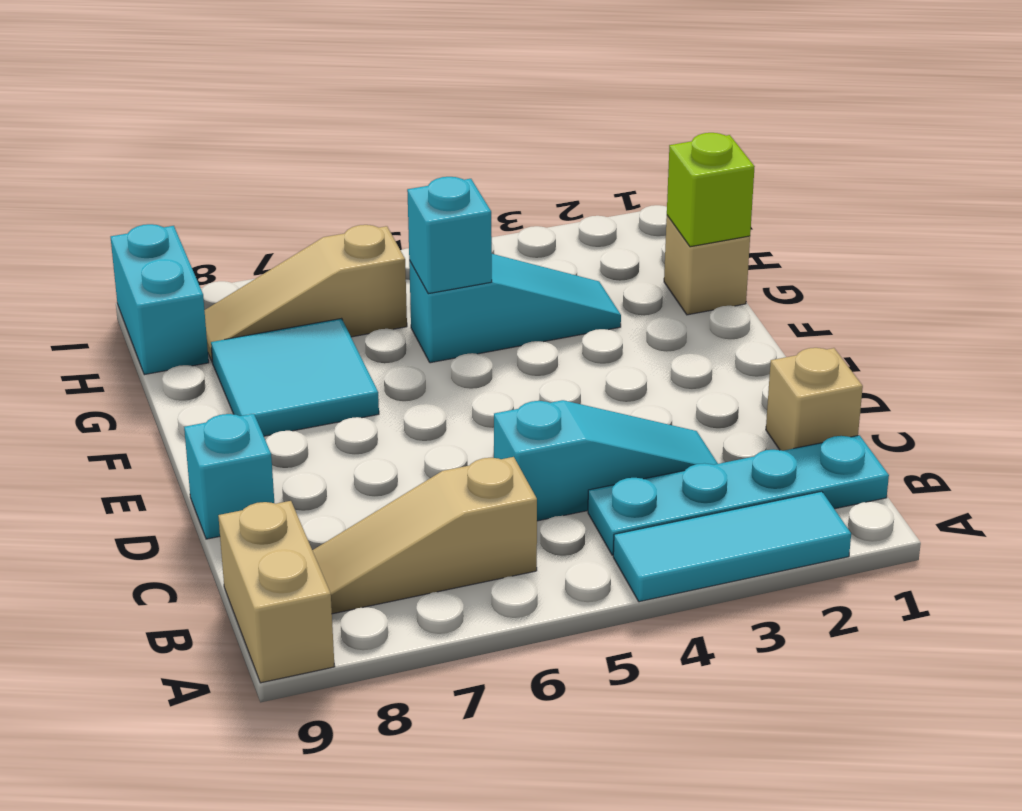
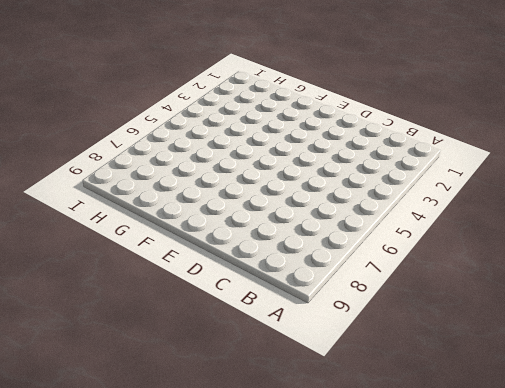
none -> cyan tile A2:A4 level 1
none -> tan brick A9:B9 level 1
none -> cyan plate B1:B4 level 1

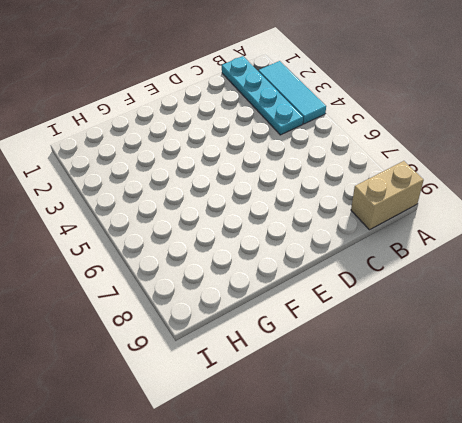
none -> tan slope B6:B8 level 1 top 6
none -> tan brick C1 level 1
none -> cyan slope C3:C5 level 1 top 5

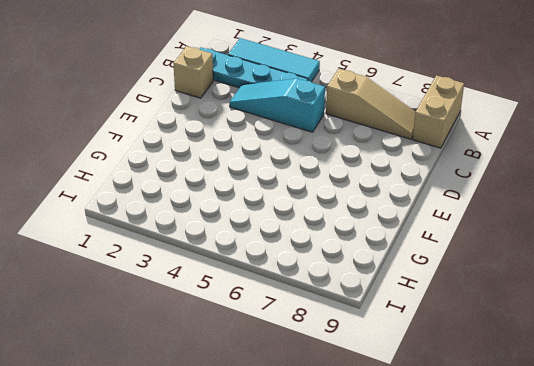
none -> cyan brick D9 level 1
none -> cyan tile F7:G8 level 1
none -> tan brick G1 level 1

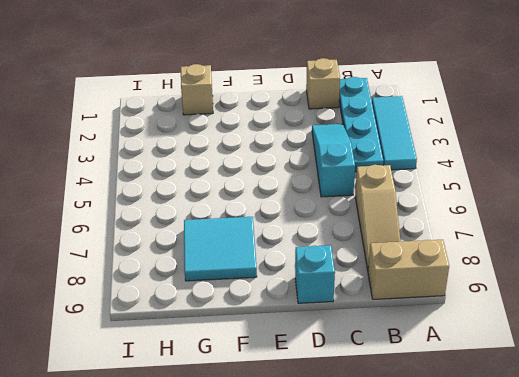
none -> cyan slope G3:G5 level 1 top 5
none -> tan slope H6:H8 level 1 top 6
none -> cyan brick H9:I9 level 1

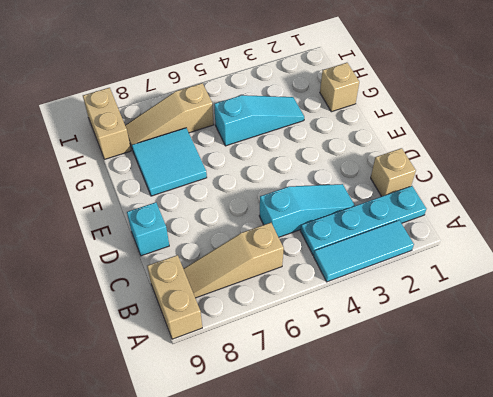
tan brick H9:I9 level 1 -> cyan brick H9:I9 level 1
none -> lime brick G1 level 2
none -> cyan brick G5 level 2

